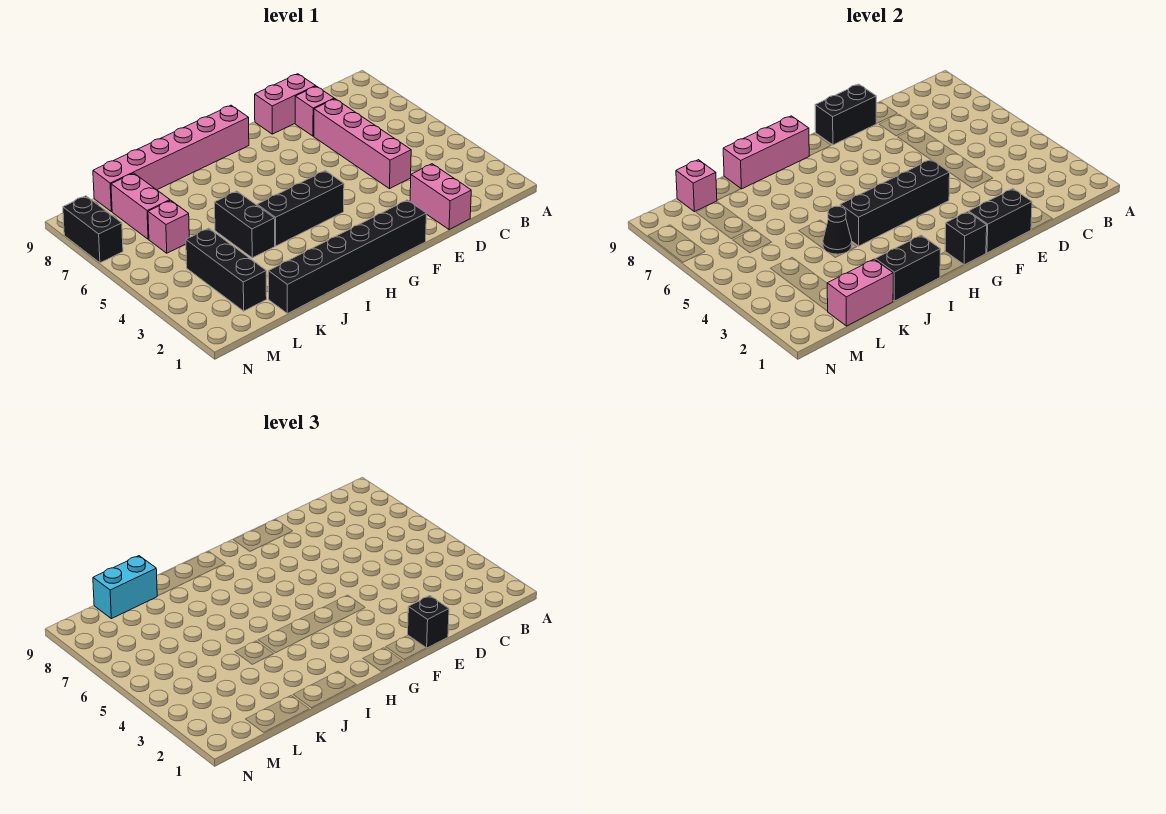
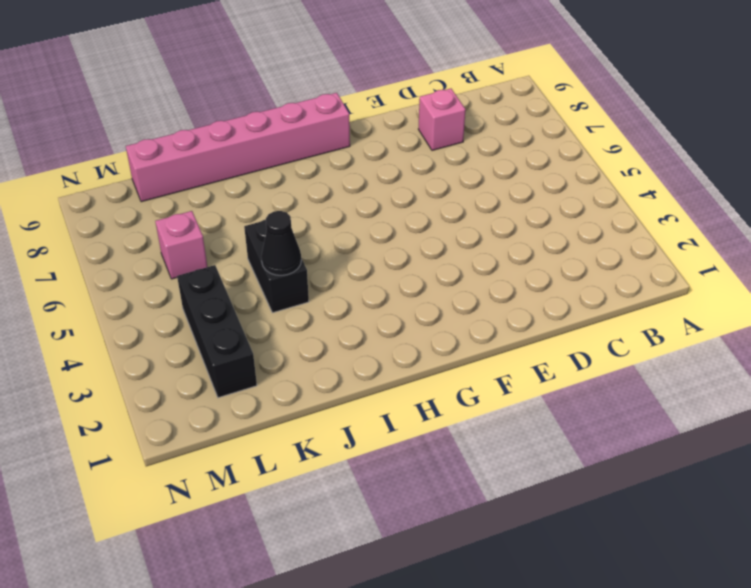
none -> pink brick D1:D2 level 1
none -> pink brick D4:D7 level 1
none -> pink brick D9:E9 level 1

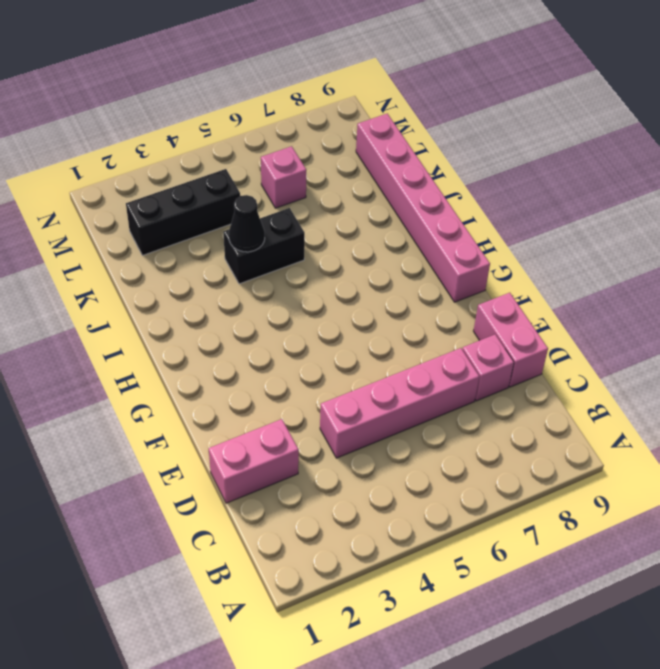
none -> black brick F1:K1 level 1
none -> black brick G4:I4 level 1
none -> pink brick L7:L8 level 1

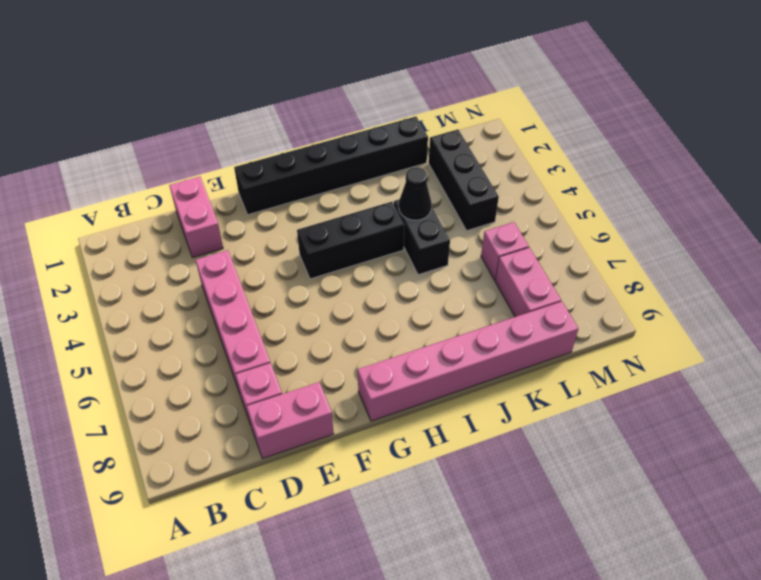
none -> black brick N7:N8 level 1
none -> black brick E1:F1 level 2
none -> black brick E9:F9 level 2

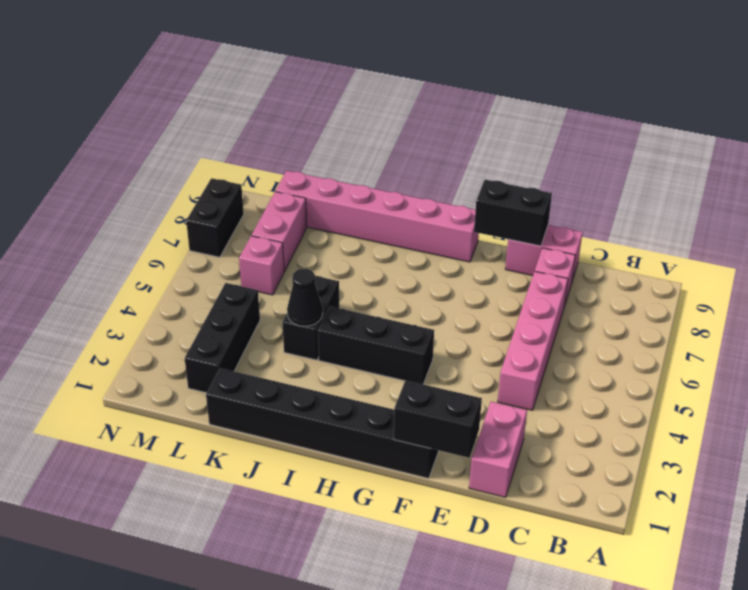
none -> black brick F4:I4 level 2
none -> black brick G1 level 2
none -> pink brick H9:J9 level 2

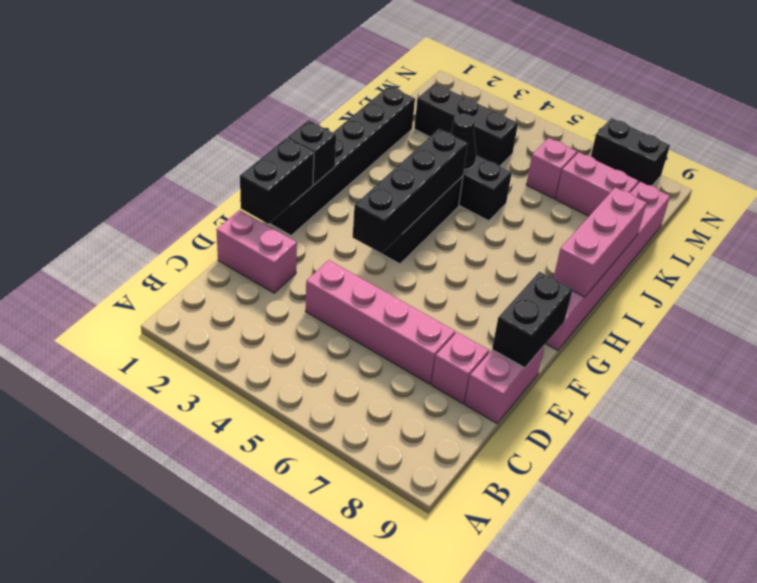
none -> black brick I1:J1 level 2
none -> pink brick K1:L1 level 2
none -> pink brick L9 level 2

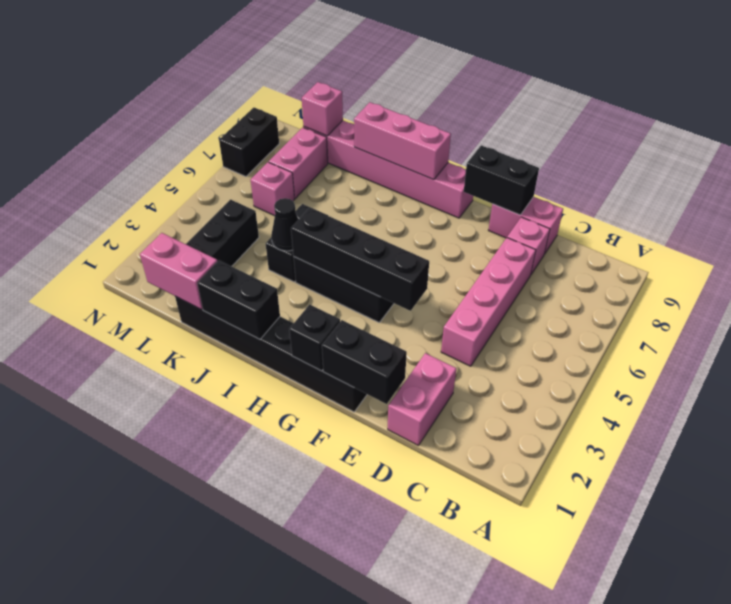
none -> black brick E1 level 3
none -> cyan brick K9:L9 level 3

